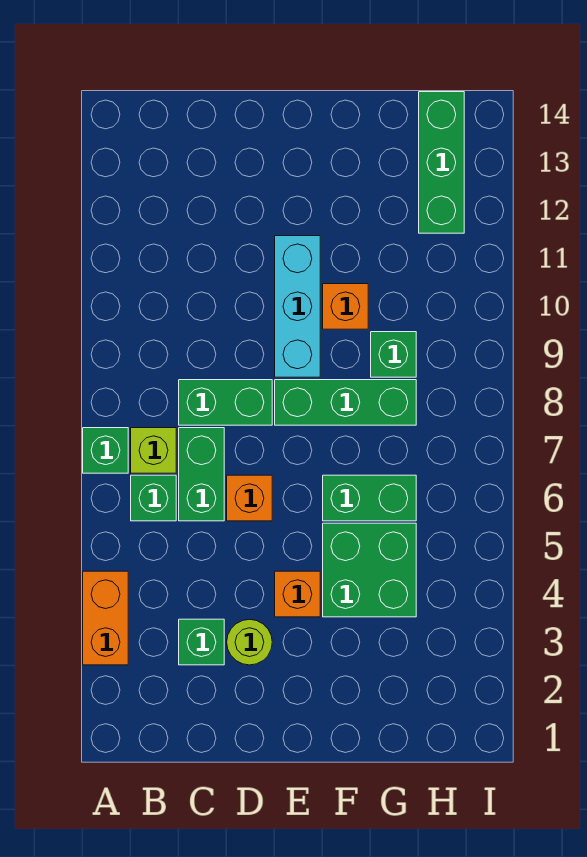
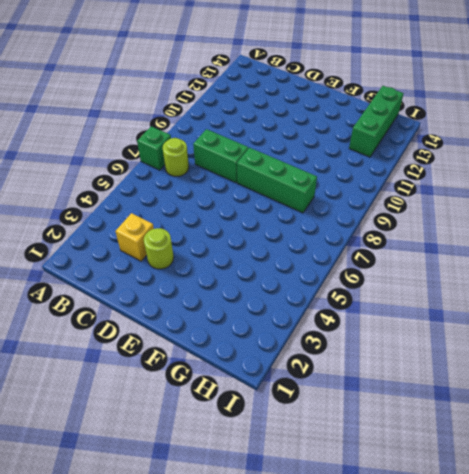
lime round brick B7 level 1 -> lime brick B7 level 1
yellow brick C3 level 1 -> green brick C3 level 1
none -> orange brick A3:A4 level 1
none -> green brick B6 level 1
none -> green brick C6:C7 level 1

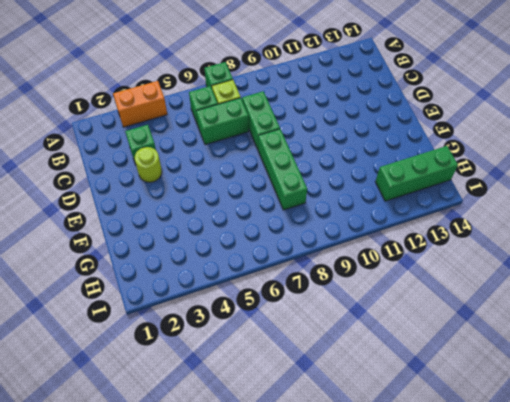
none -> orange brick D6 level 1
none -> orange brick E4 level 1
none -> cyan brick E9:E11 level 1

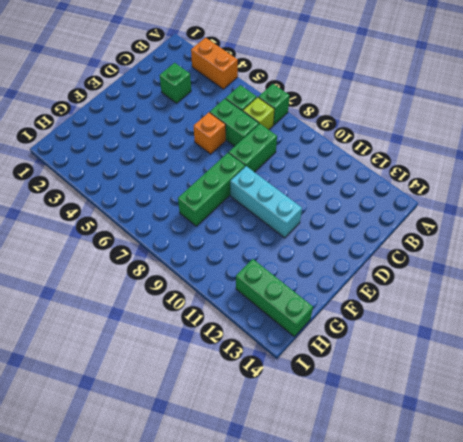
none -> lime round brick D3 level 1
none -> orange brick E4 level 1
none -> green brick F4:G5 level 1

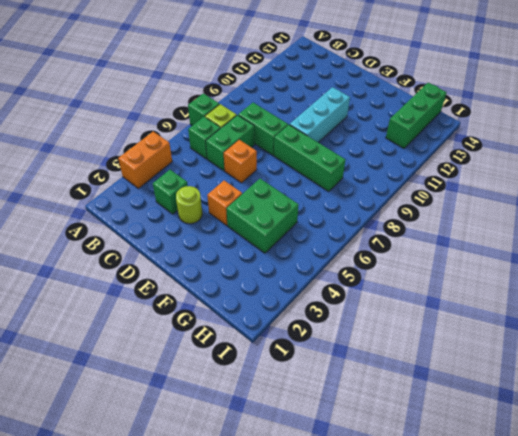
none -> green brick F6:G6 level 1
none -> orange brick F10 level 1
none -> green brick G9 level 1

